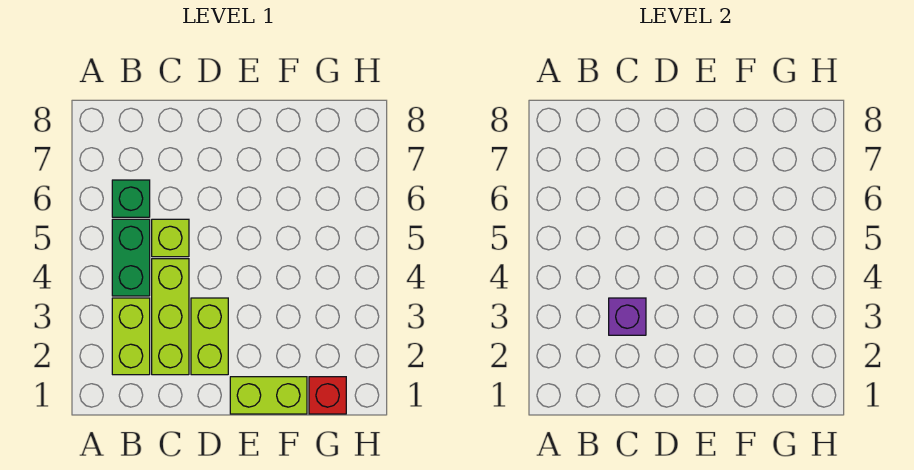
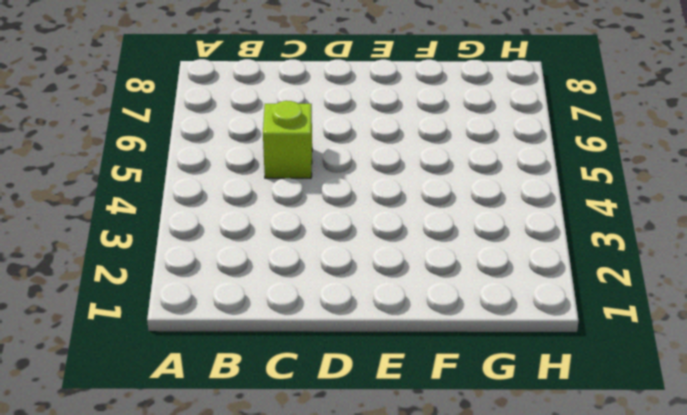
none -> lime brick B2:B3 level 1
none -> green brick B4:B5 level 1

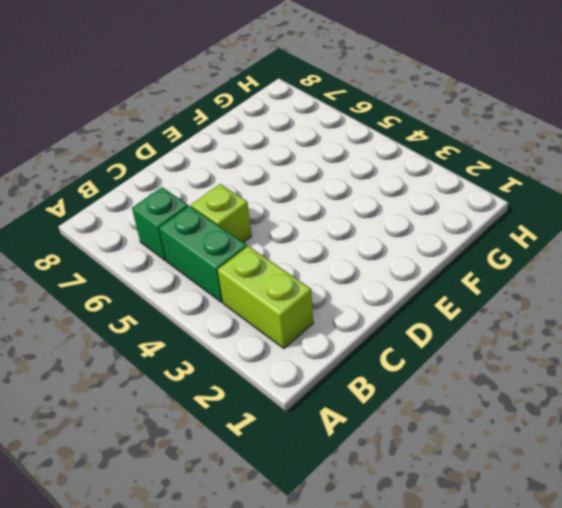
none -> lime brick C2:C4 level 1
none -> lime brick D2:D3 level 1

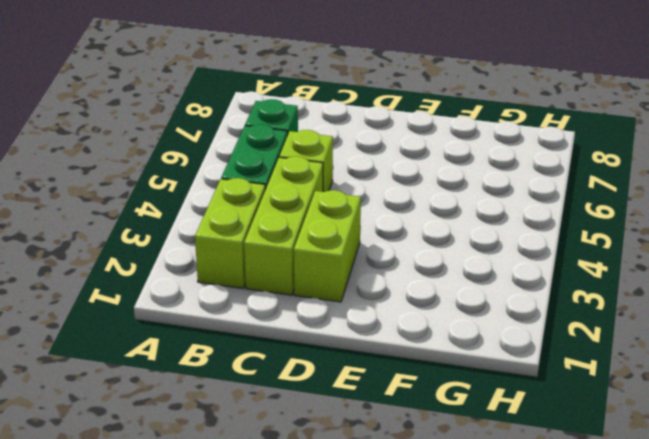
none -> lime brick E1:F1 level 1
none -> red brick G1 level 1

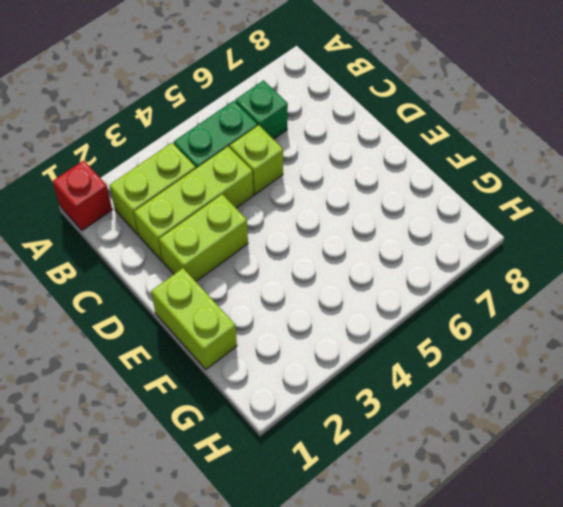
red brick A1 level 1 -> red brick G1 level 1
none -> purple brick C3 level 2

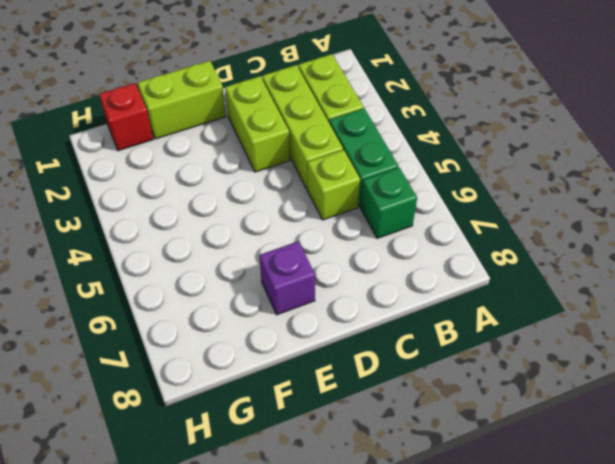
purple brick E7 level 1 -> purple brick C3 level 2

